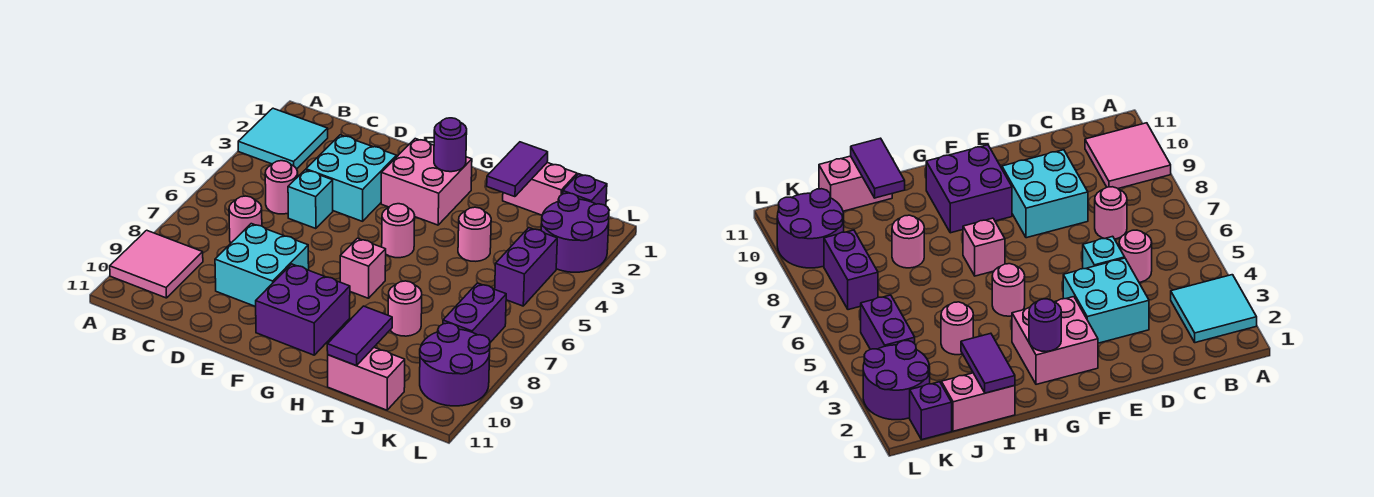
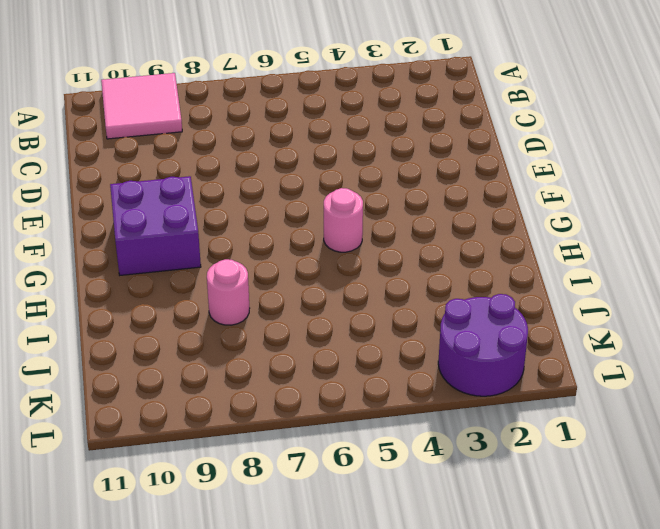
none -> cyan tile A2:B3 level 1
none -> pink round brick C5 level 1
none -> pink round brick C7 level 1

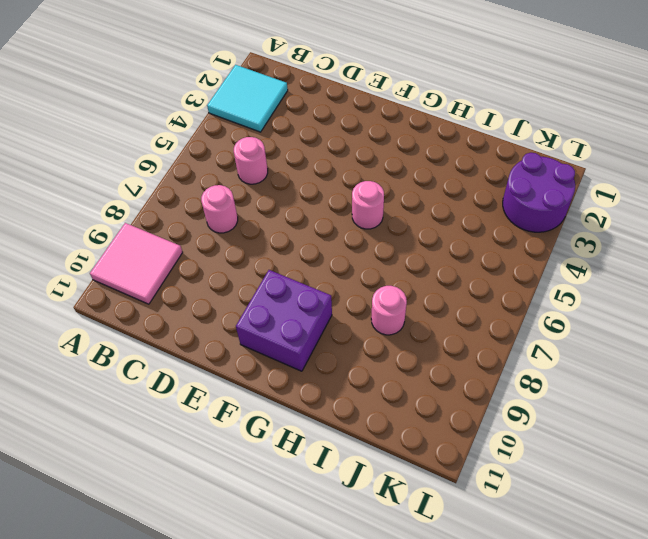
none -> cyan brick D3:E4 level 1
none -> cyan brick D5 level 1
none -> cyan brick D8:E9 level 1

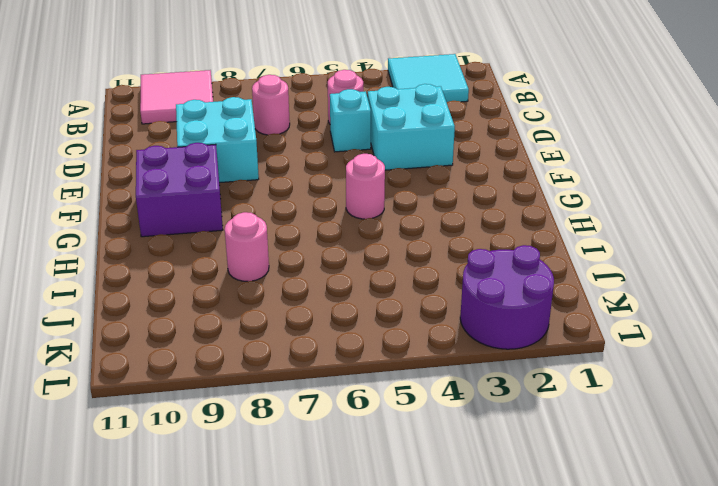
none -> pink brick F2:G3 level 1
none -> pink brick G7 level 1
none -> pink brick I1:J1 level 1

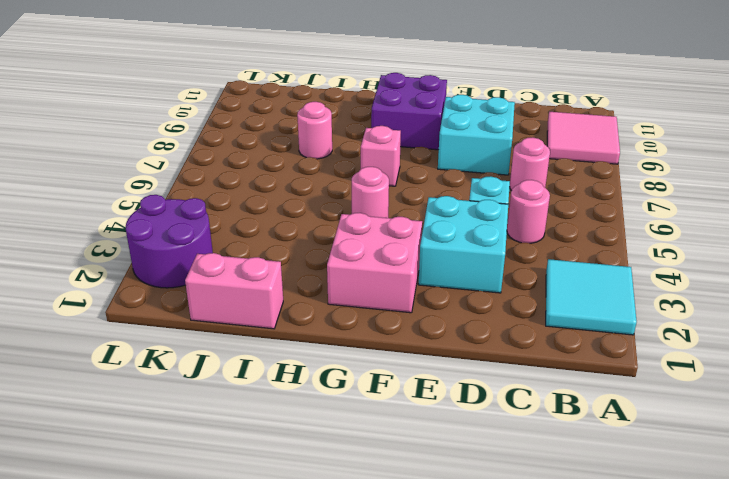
none -> pink round brick I4 level 1
none -> pink brick I11:J11 level 1
none -> purple brick K1 level 1

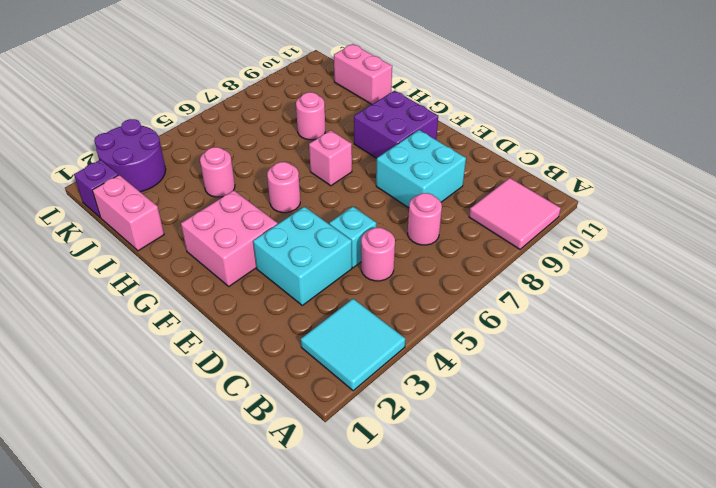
none -> purple brick K4:K5 level 1
none -> purple brick K7:K8 level 1
none -> purple round brick K9:L10 level 1

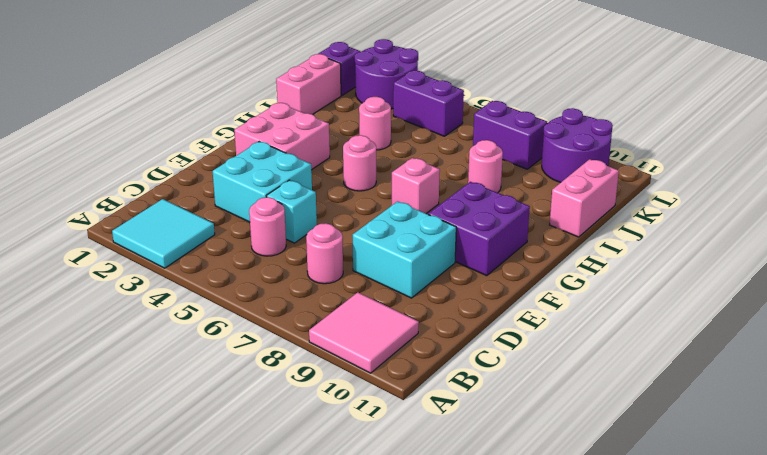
none -> purple round brick G2 level 2
none -> purple tile I1:I2 level 2
none -> purple tile I10:I11 level 2

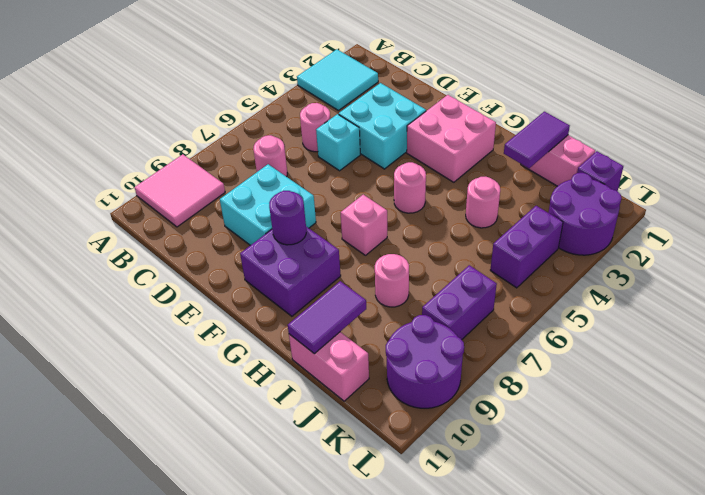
purple round brick F9 level 2 -> purple round brick G2 level 2

